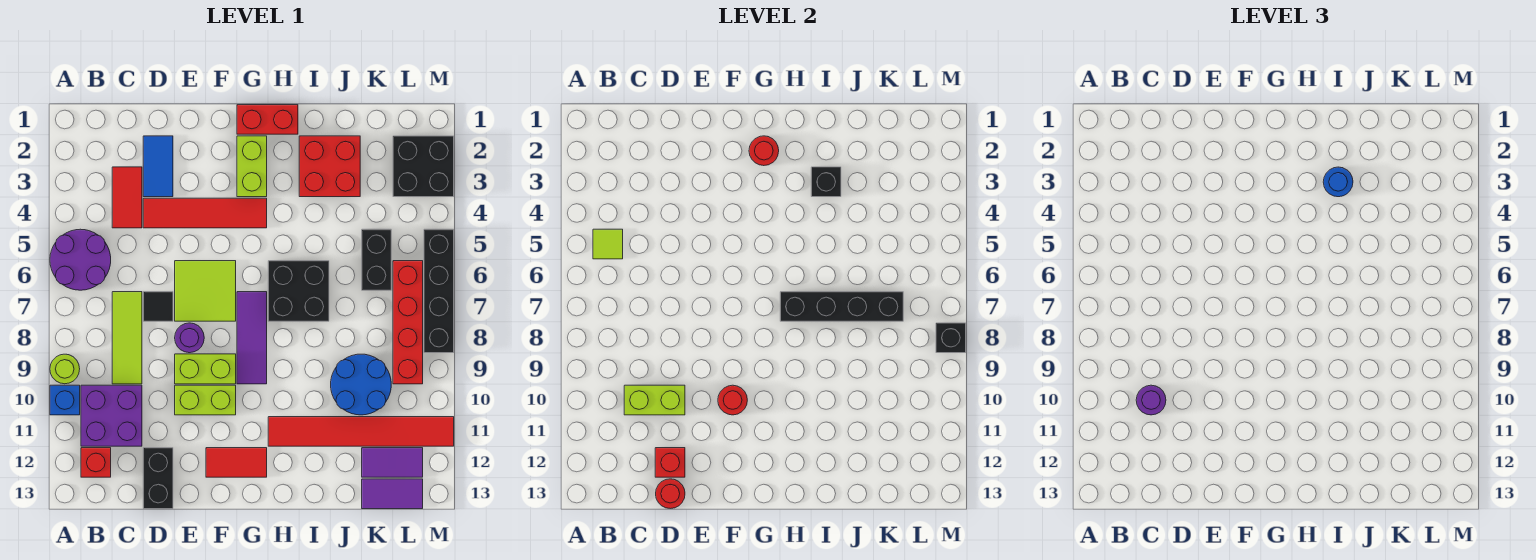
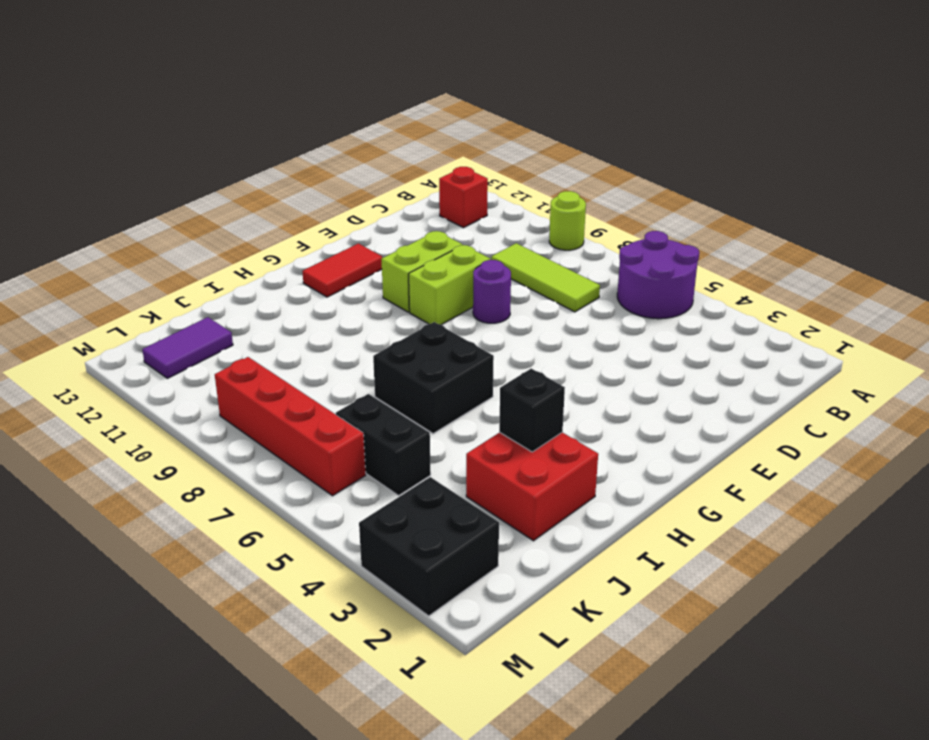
none -> blue brick A10 level 1
none -> purple brick B10:C11 level 1
none -> red tile C3:C4 level 1
none -> blue tile D2:D3 level 1

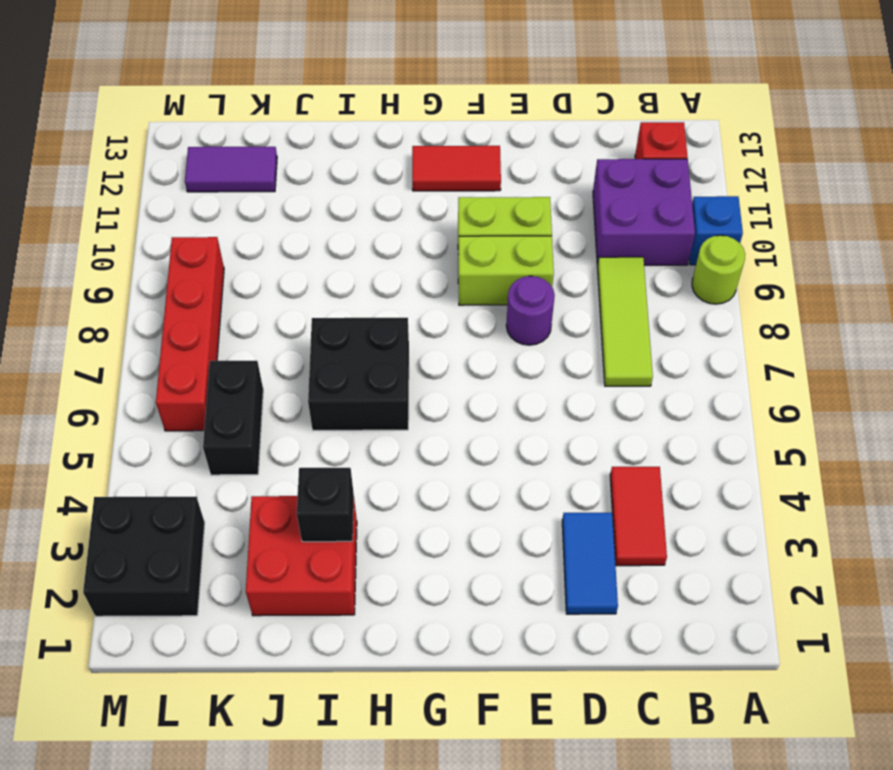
none -> purple round brick A5:B6 level 1
none -> red tile D4:G4 level 1
none -> black tile D7 level 1
none -> black brick D12:D13 level 1

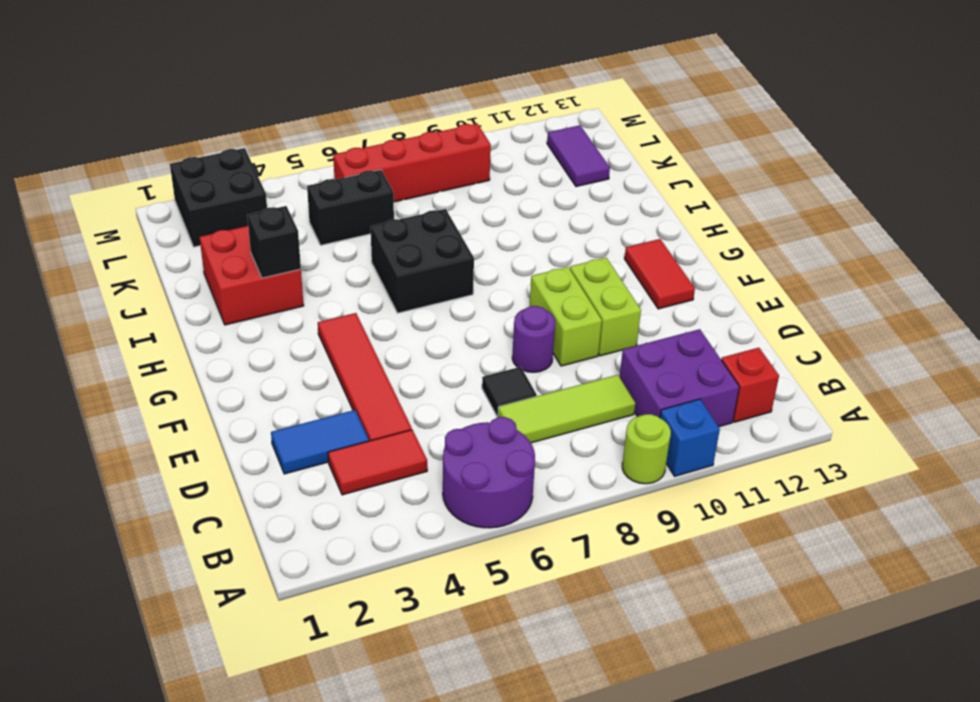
none -> black brick D12:D13 level 1
none -> lime tile E6:F7 level 1
none -> red brick G1:H1 level 1
none -> lime brick G2:G3 level 1

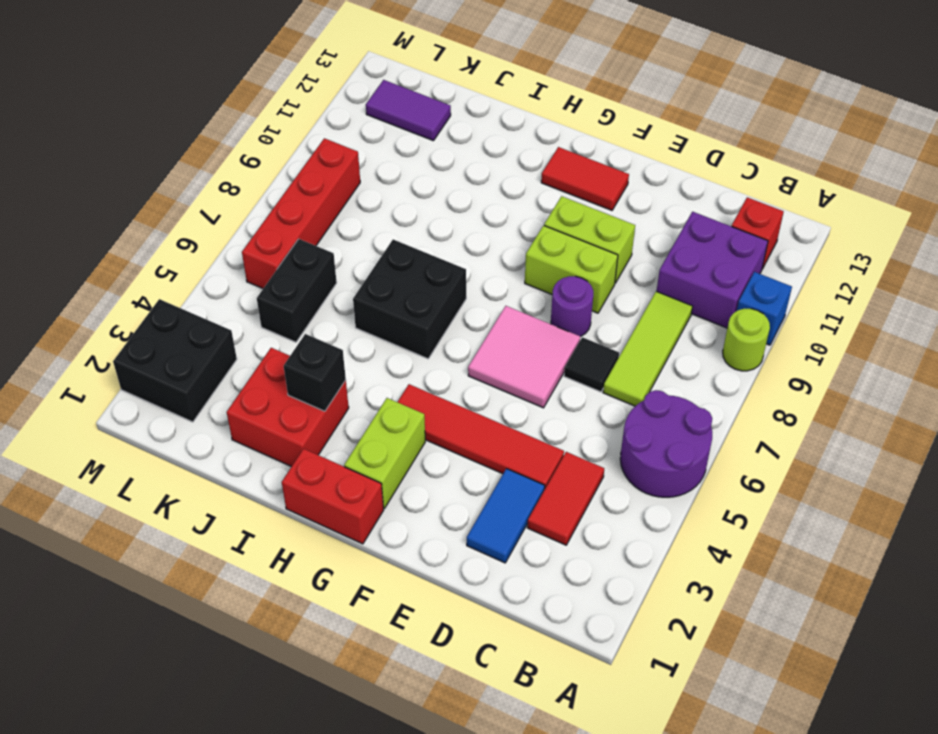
pink tile E6:F7 level 1 -> lime tile E6:F7 level 1
none -> black brick D12:D13 level 1
none -> purple tile G7:G9 level 1
none -> red tile H11:M11 level 1
none -> blue round brick J9:K10 level 1

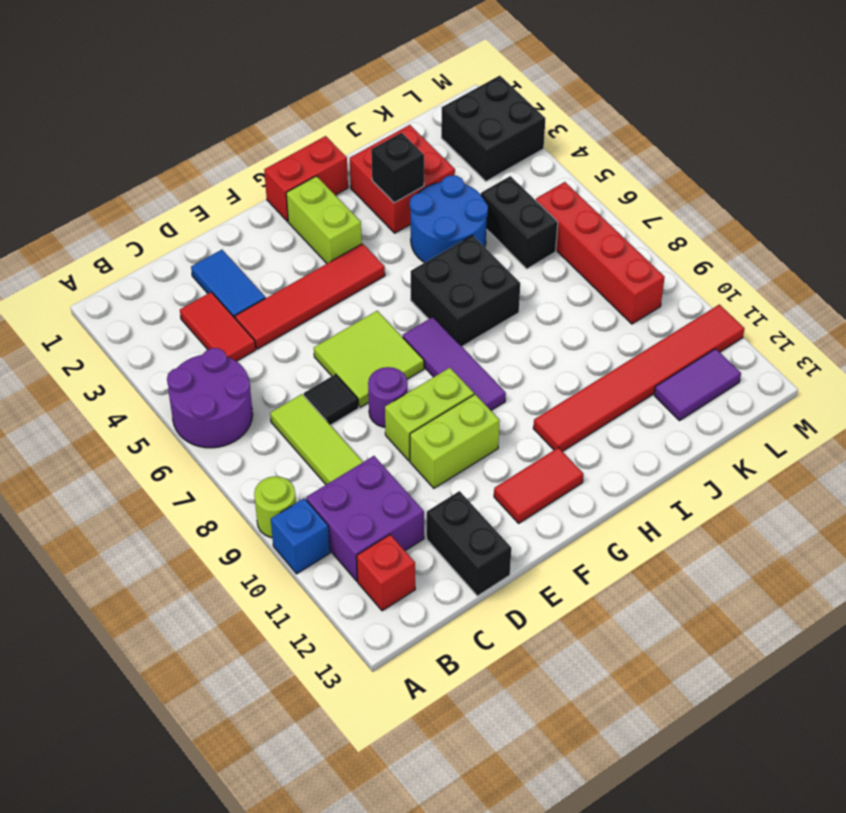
blue round brick I4:J5 level 1 -> blue round brick J9:K10 level 1
none -> purple tile K13:L13 level 1
none -> black brick M5:M8 level 1
none -> lime tile B5 level 2
none -> lime brick C10:D10 level 2

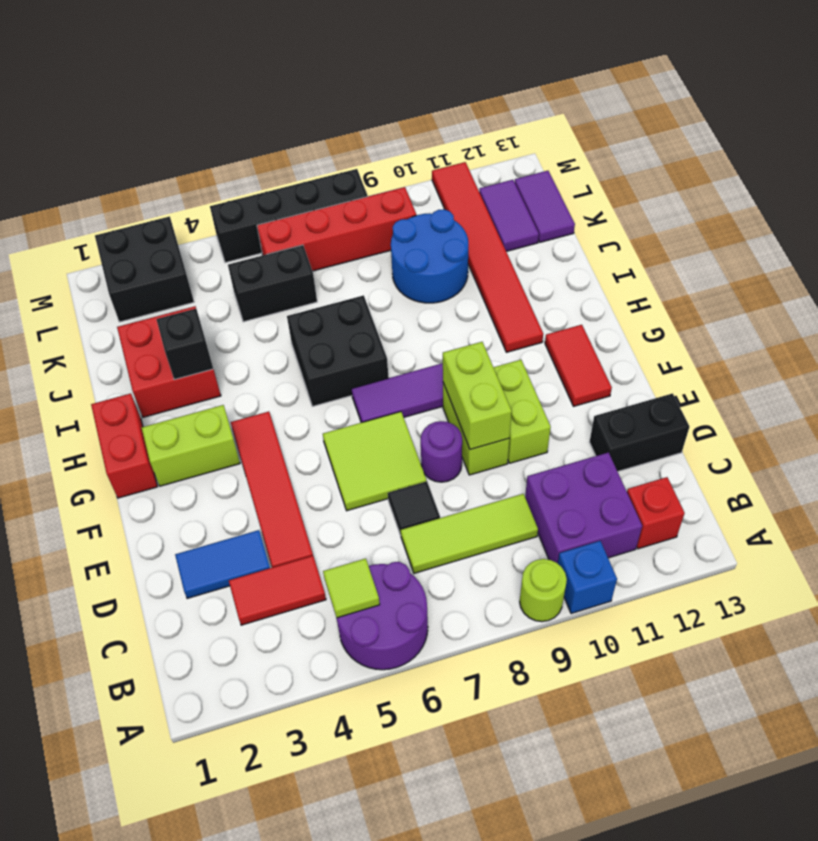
lime brick E9:F9 level 2 -> lime brick C10:D10 level 2
none -> red brick D12 level 2
none -> red round brick D13 level 2
none -> red round brick F10 level 2
none -> red round brick G2 level 2

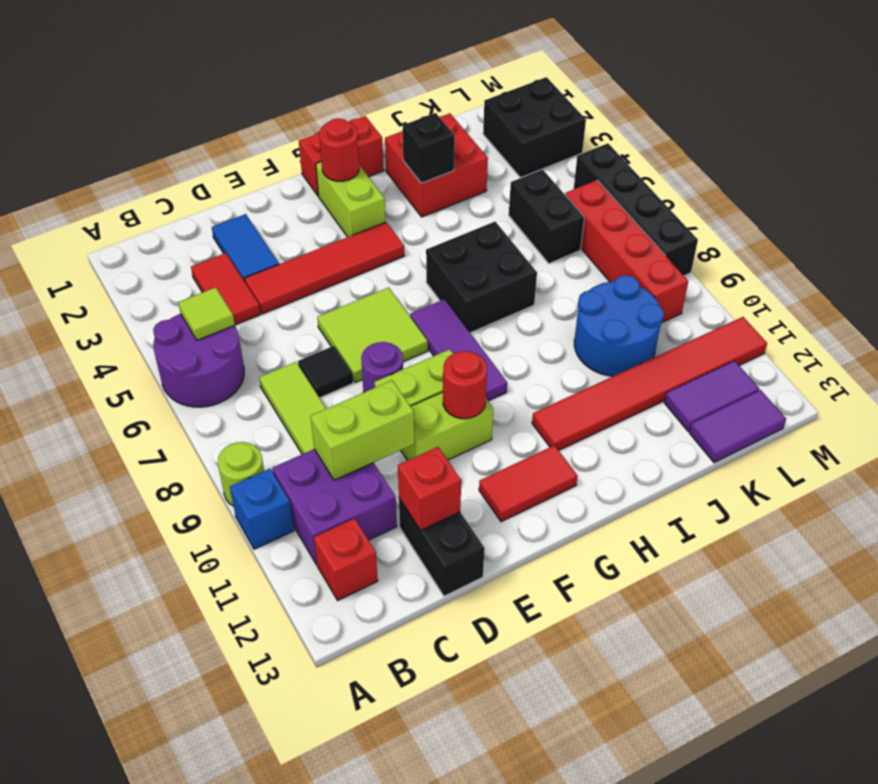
none -> red round brick D13 level 2
none -> black brick H7:K7 level 2
none -> black brick M8 level 2
none -> purple round brick C10 level 3

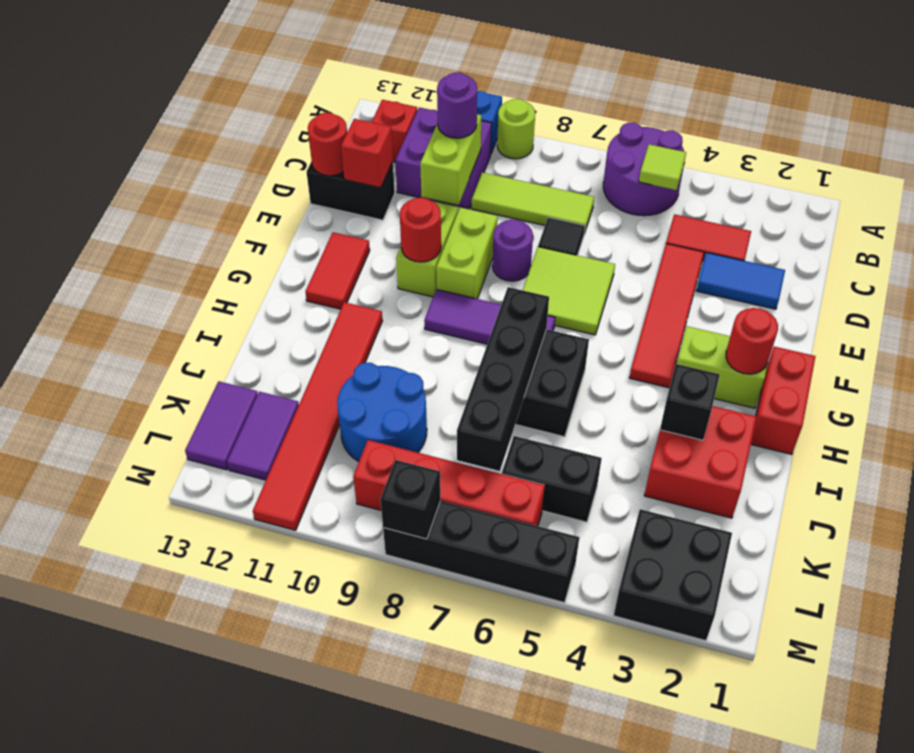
none -> blue round brick I3 level 3

